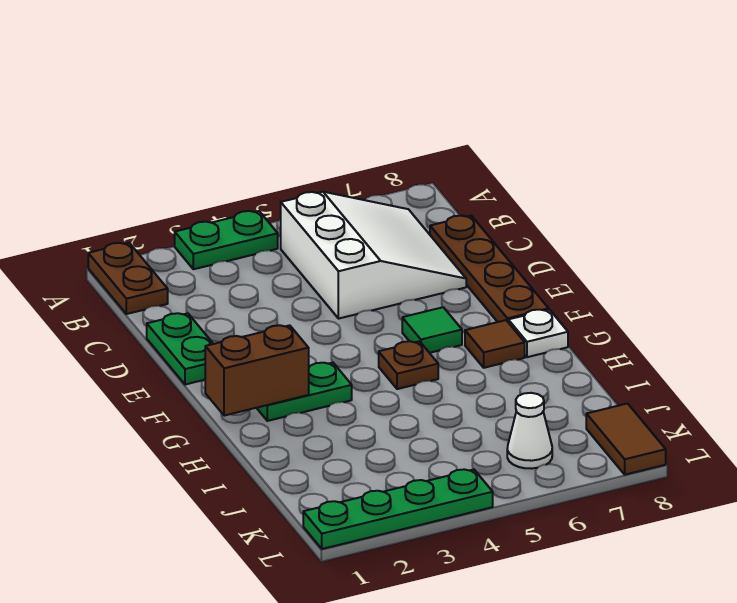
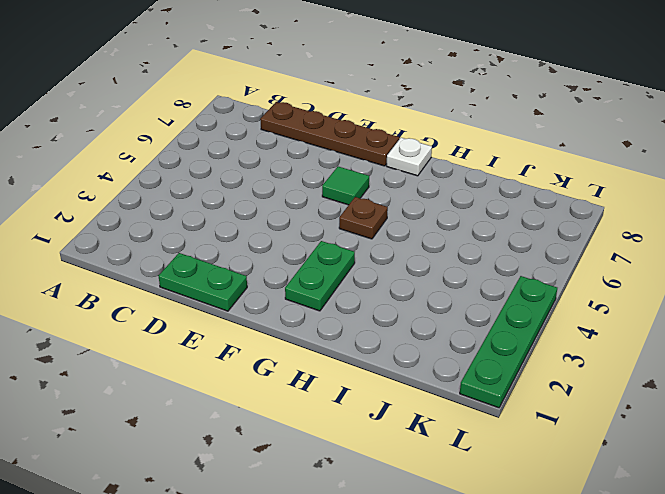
none -> brown plate A1:B1 level 1
none -> green plate A3:A4 level 1
none -> white slope B5:D7 level 1 top 5

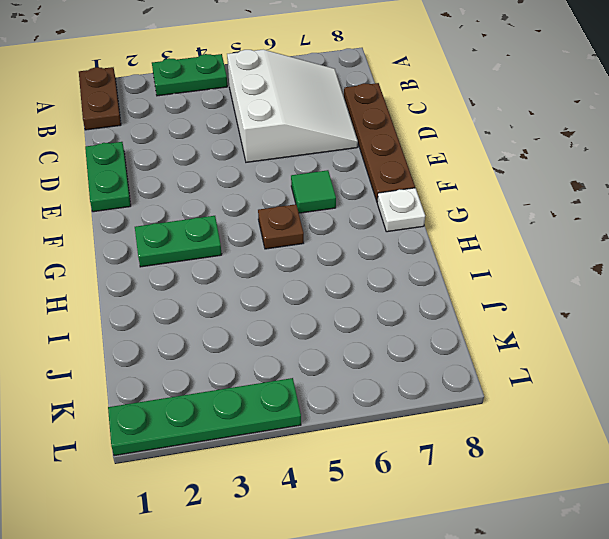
none -> brown tile G7 level 1
none -> white cone K6 level 1
none -> brown tile K8:L8 level 1

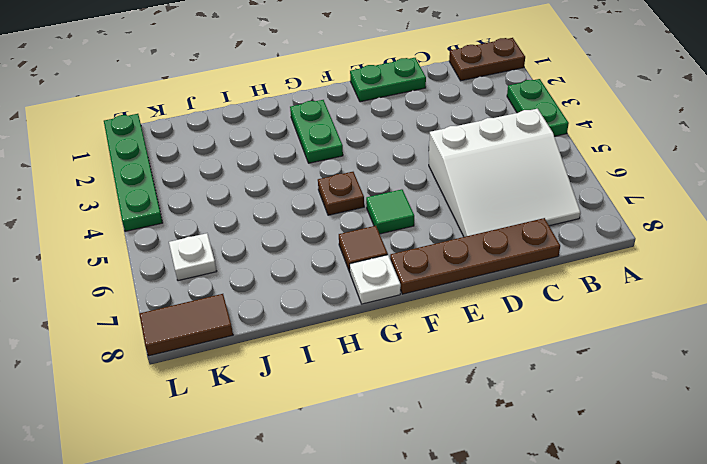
white plate K6 level 1 -> white cone K6 level 1
none -> brown brick G1:G2 level 2

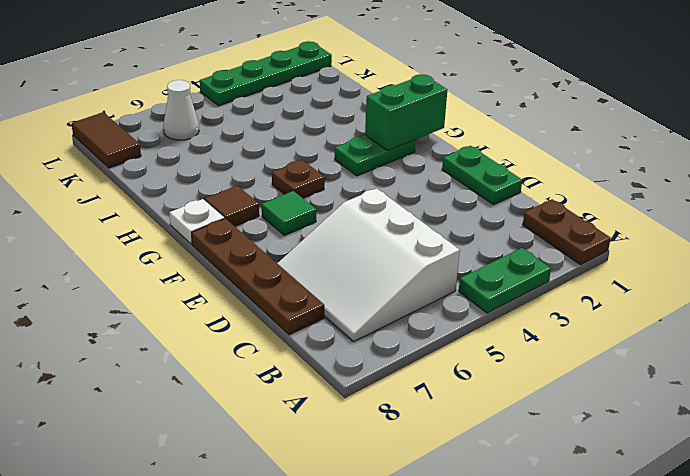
green brick G1:G2 level 2 -> brown brick G1:G2 level 2

